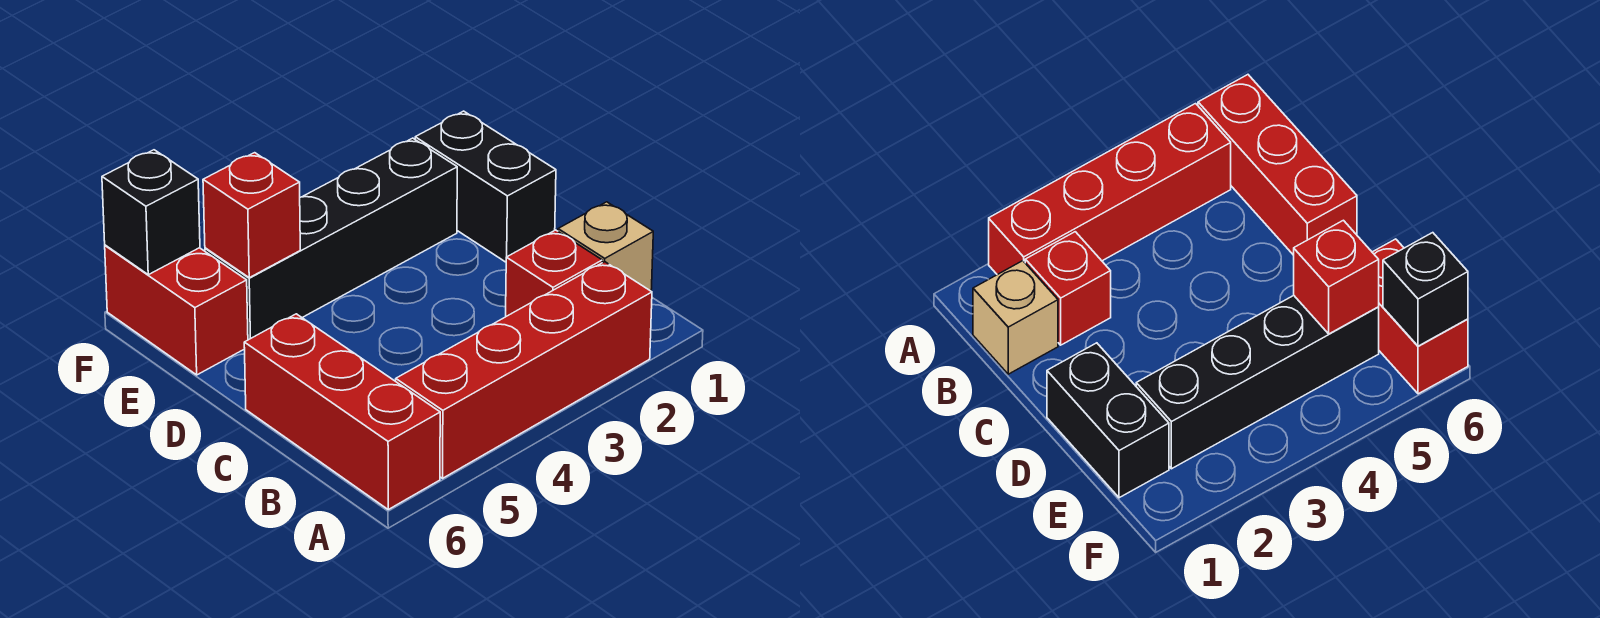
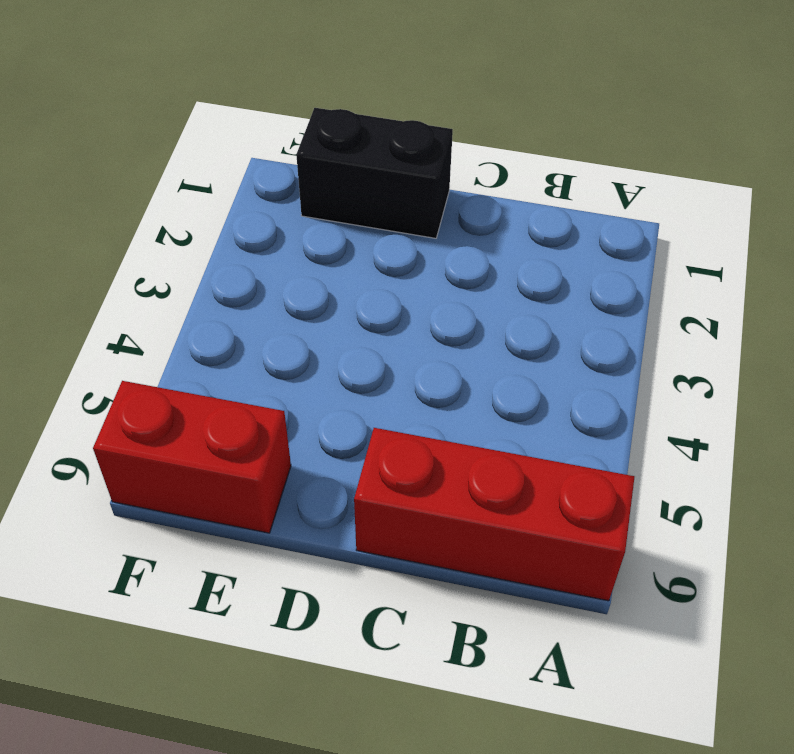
none -> red brick A2:A5 level 1
none -> tan brick B1 level 1

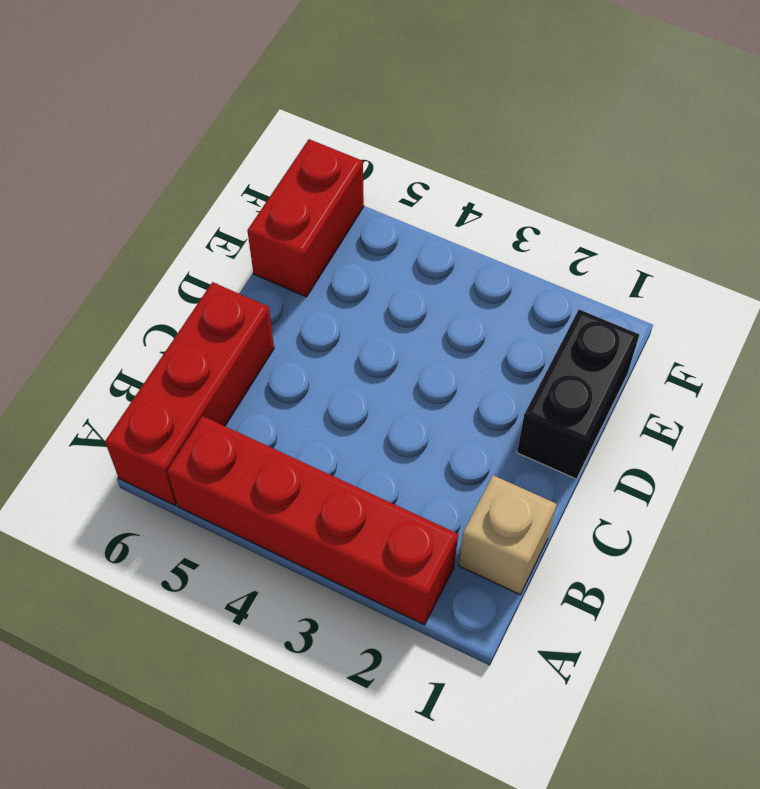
none -> red brick B2 level 1
none -> black brick E2:E5 level 1

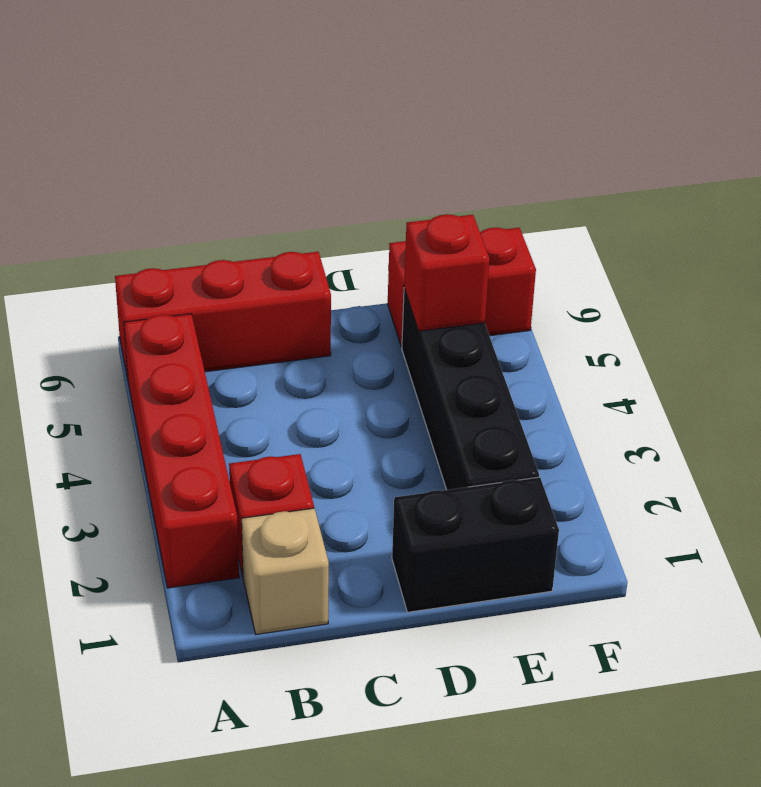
none -> black brick F6 level 2

